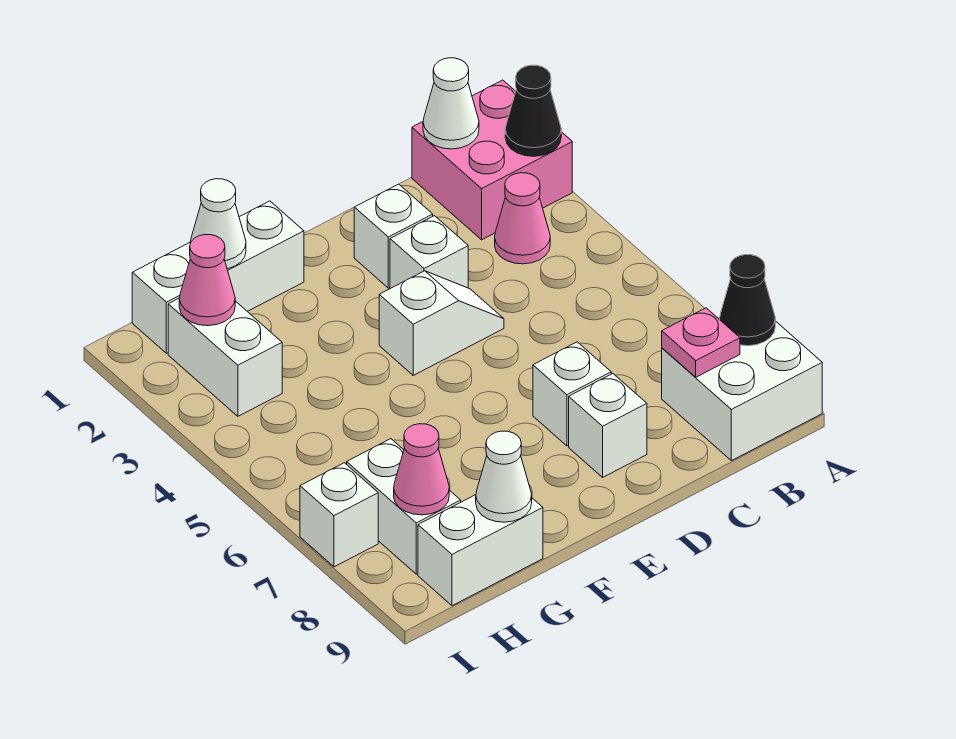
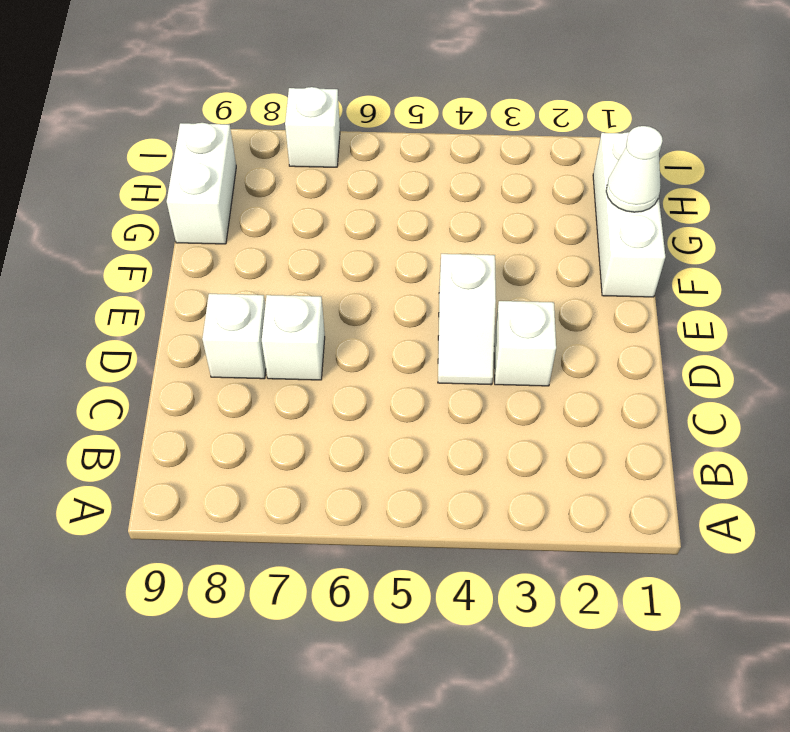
none -> pink brick A1:B2 level 1
none -> white brick A8:B9 level 1
none -> pink cone B3 level 1

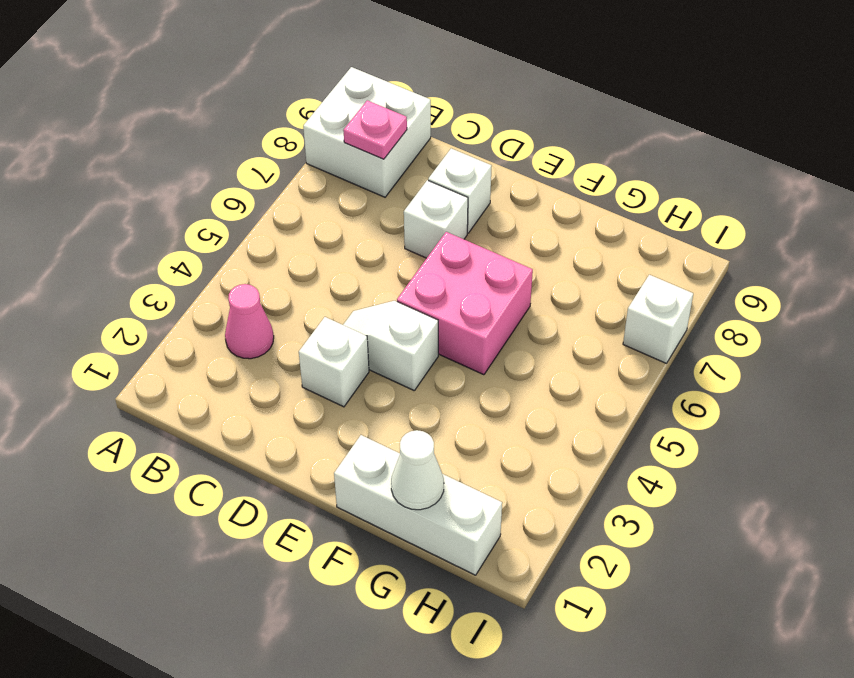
pink brick E5:F6 level 1 -> pink brick A1:B2 level 1
none -> white brick D2 level 1
none -> white brick G9:H9 level 1
none -> white brick H2:H3 level 1

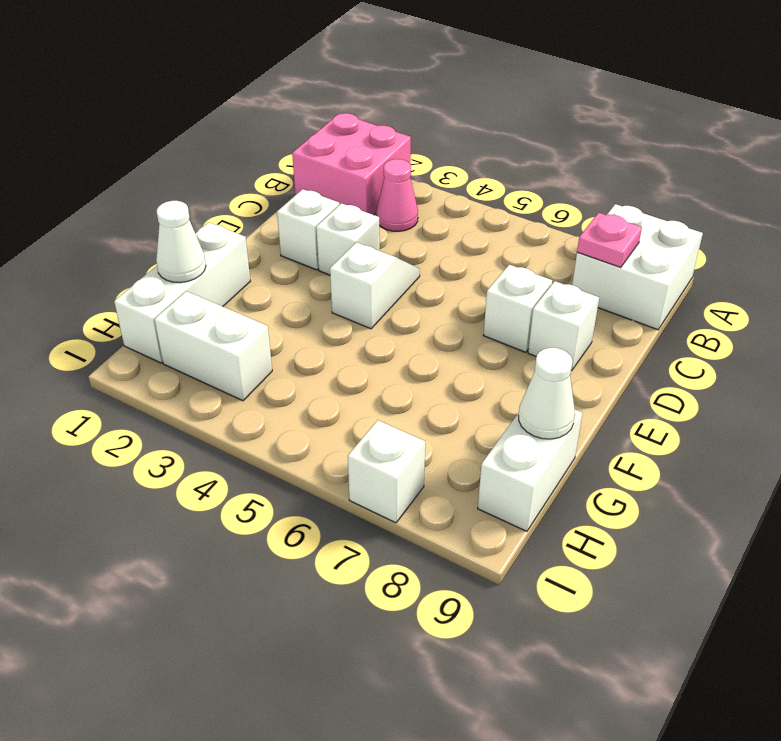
none -> white brick H7:H8 level 1
none -> black cone A2 level 2
none -> black cone A8 level 2

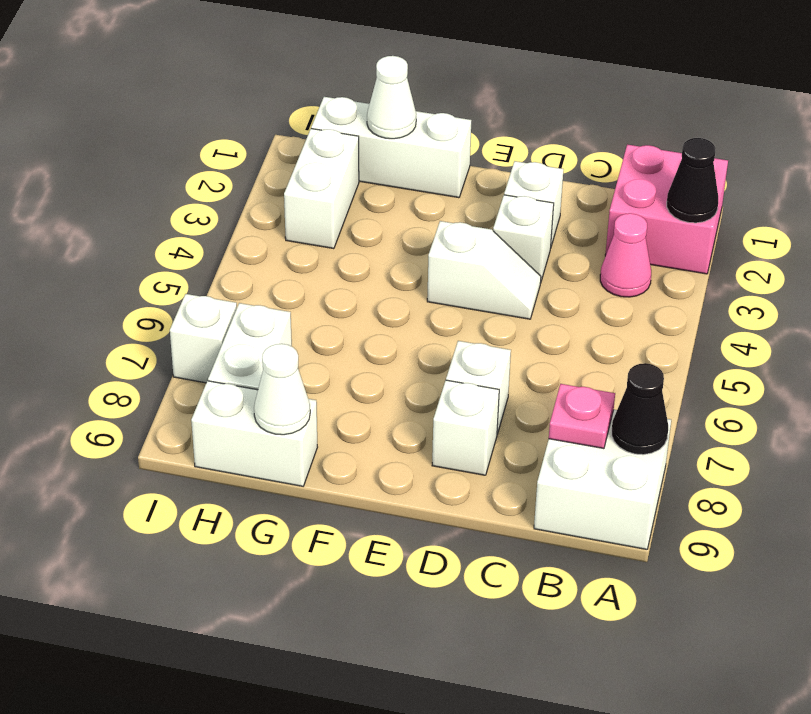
none -> white cone B1 level 2
none -> pink cone H2 level 2
none -> pink cone H8 level 2

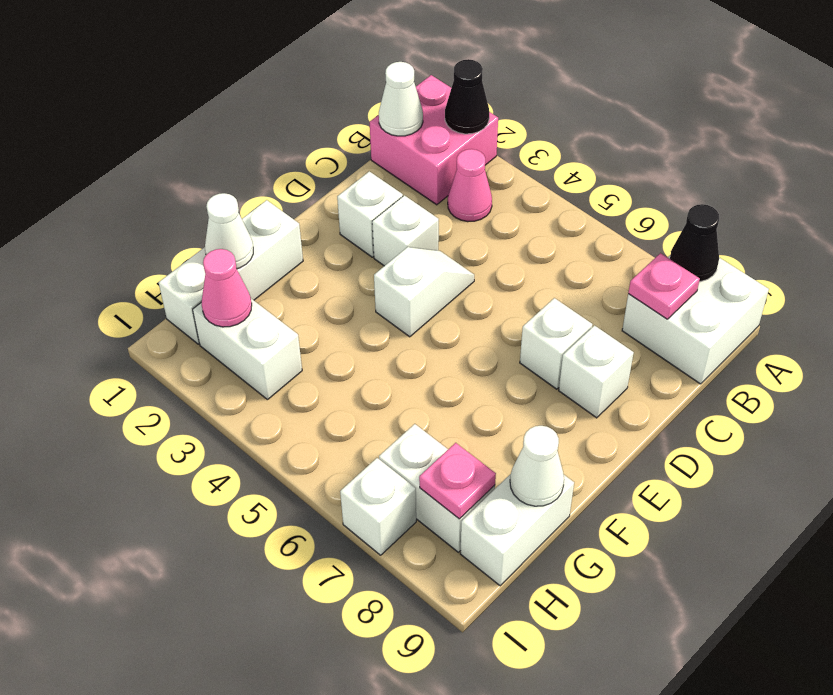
pink plate H8 level 2 -> pink cone H8 level 2

